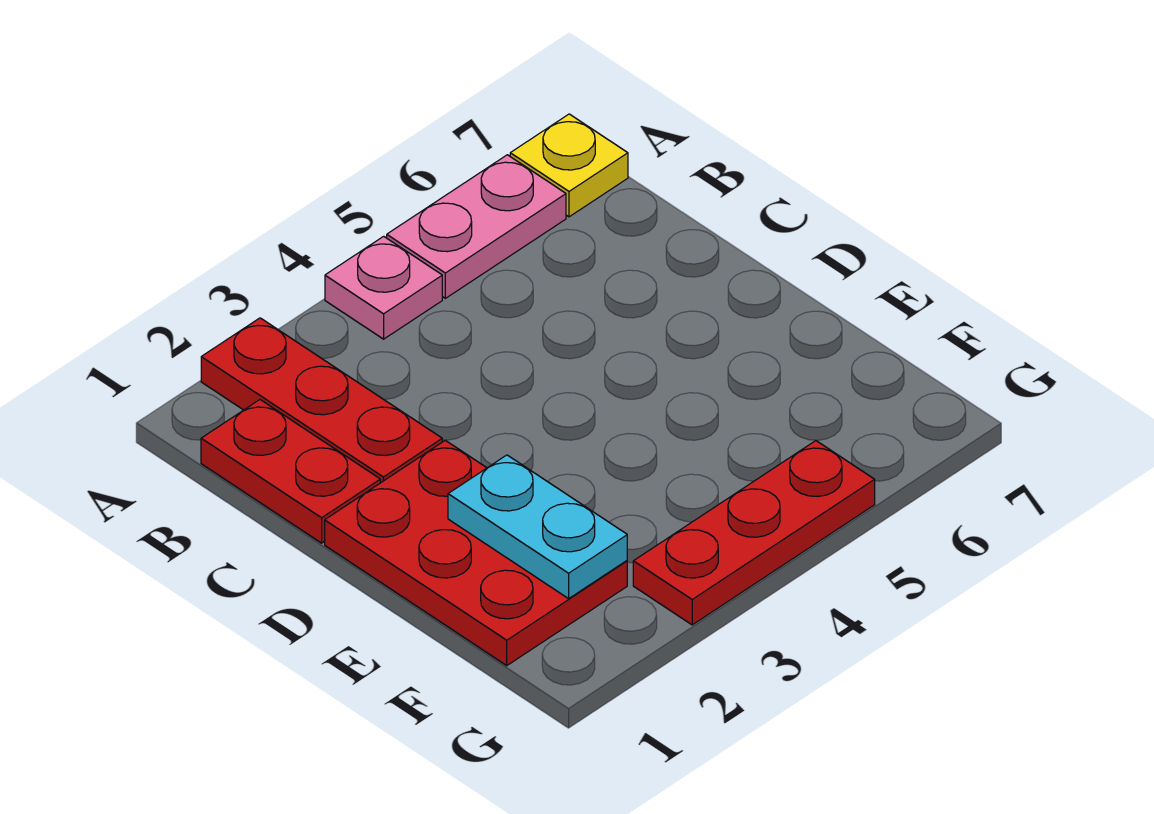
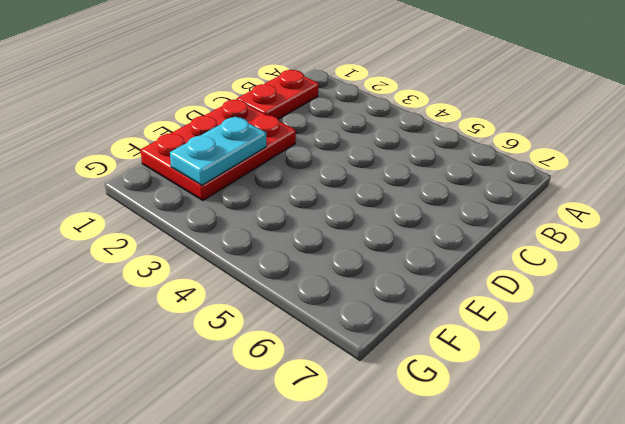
none -> red plate A2:C2 level 1
none -> pink plate A4 level 1

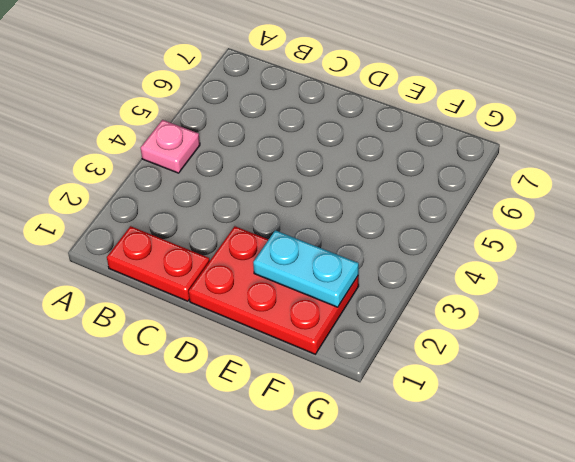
none -> red plate A2:C2 level 1
none -> pink plate A5:A6 level 1

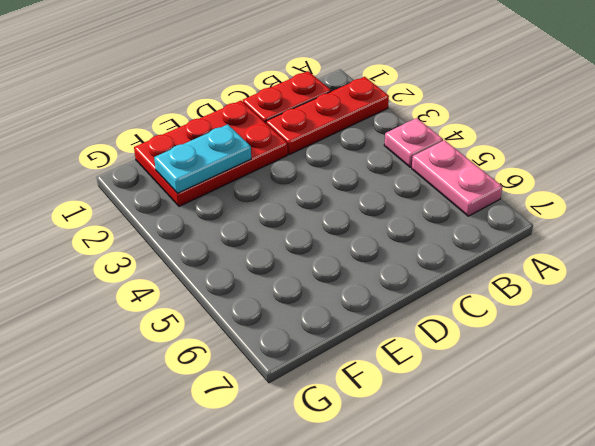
none -> yellow plate A7 level 1
none -> red plate G3:G5 level 1

